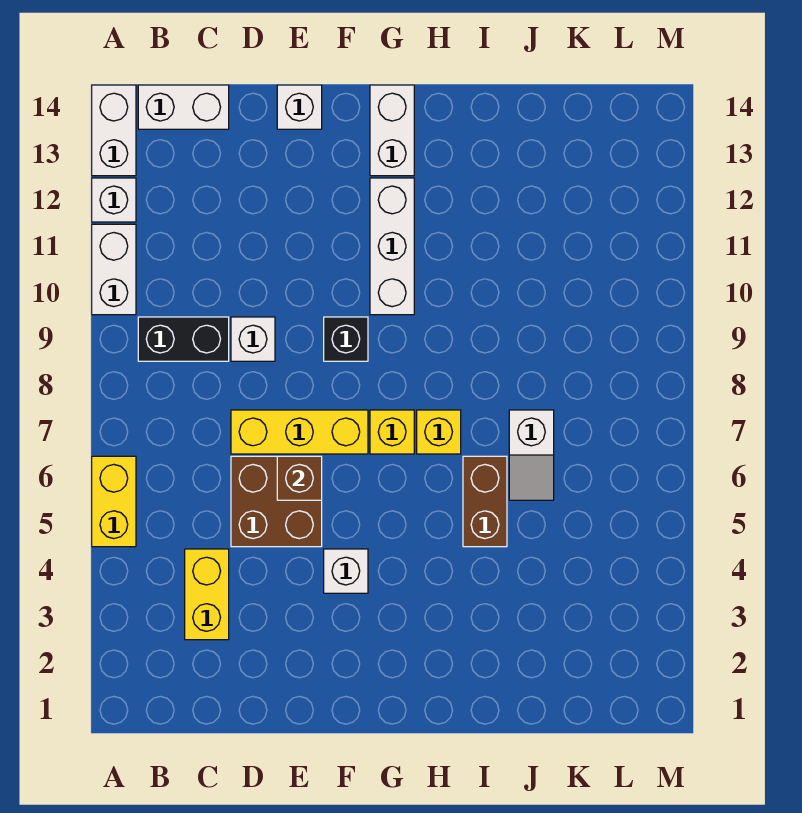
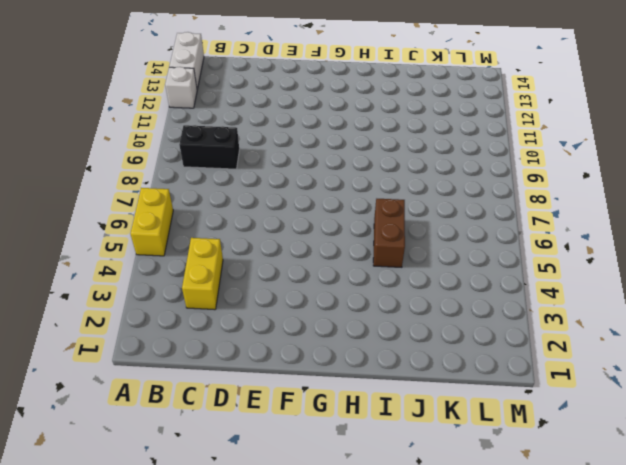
none -> white brick A10:A11 level 1
none -> white brick B14:C14 level 1
none -> brown brick D5:E6 level 1

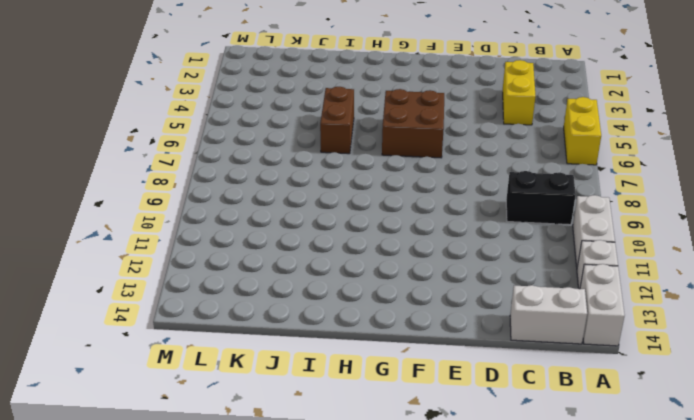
brown brick F5:G6 level 1 -> brown brick D5:E6 level 1
none -> yellow brick D7:F7 level 1
none -> white brick D9 level 1
none -> white brick E14 level 1

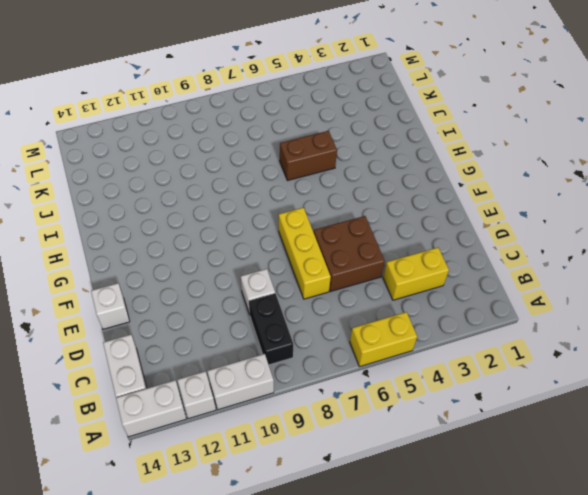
none -> white brick F4 level 1
none -> black brick F9 level 1
none -> yellow brick G7 level 1

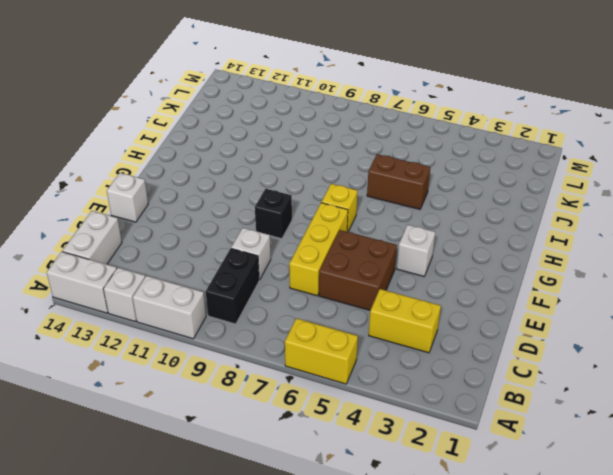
none -> white brick G10:G12 level 1
none -> white brick G13:G14 level 1
none -> yellow brick H7 level 1

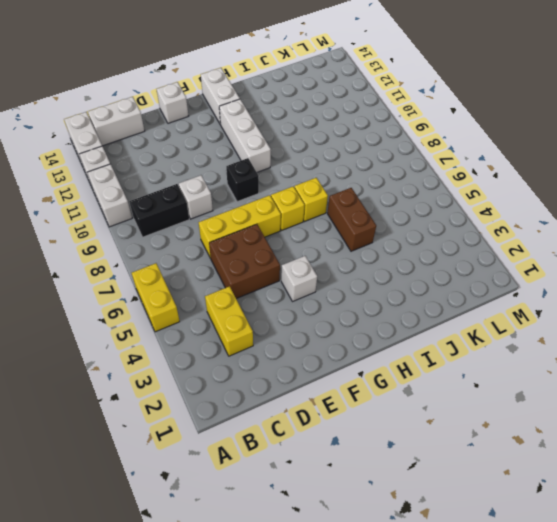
none -> white slope J6:J7 level 1 top 7
none -> brown brick E6 level 2

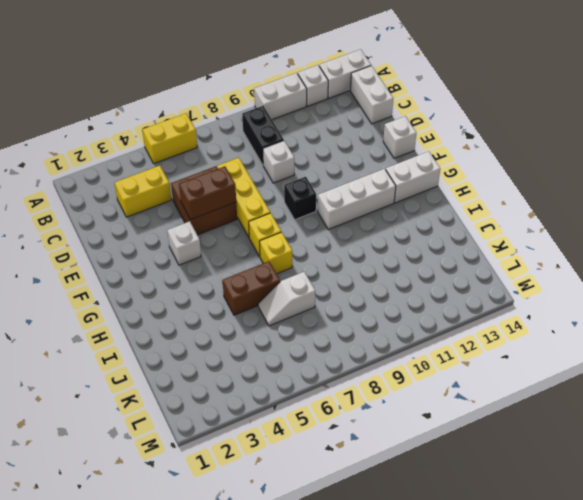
brown brick E5:E6 level 2 -> brown brick E6 level 2

